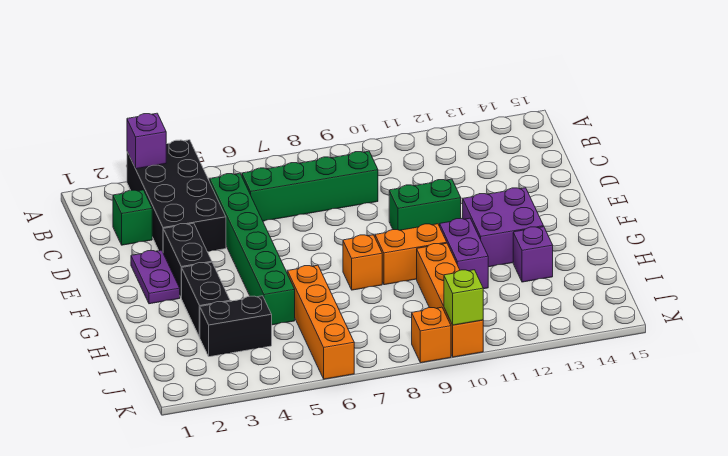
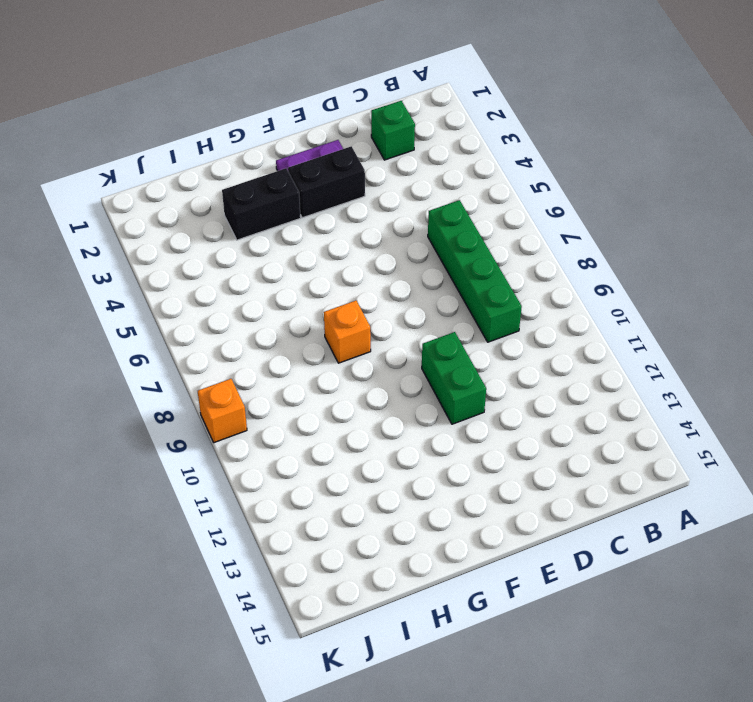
none -> black brick A3:D4 level 1
none -> green brick C5:H5 level 1
none -> purple brick F12:G13 level 1

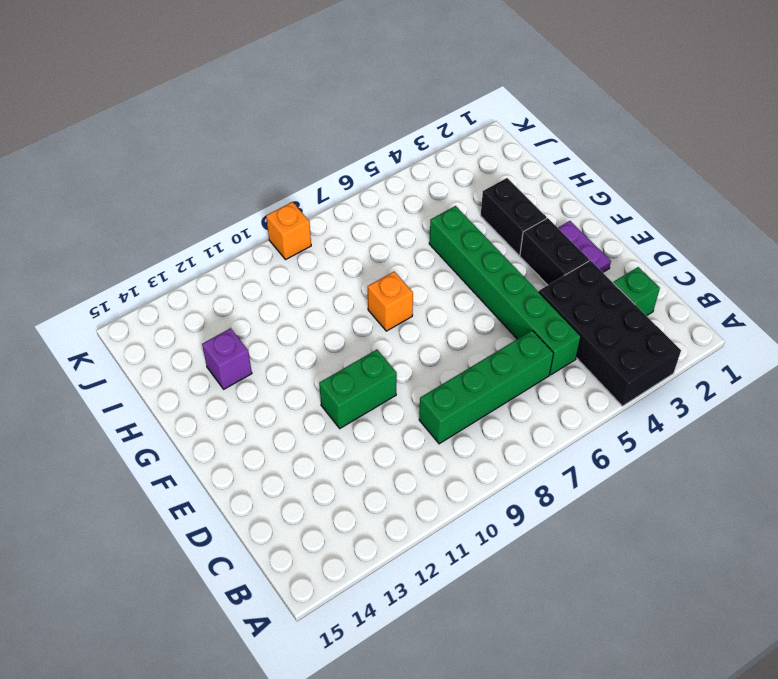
none -> purple brick F12:G13 level 1
none -> orange brick G9:G10 level 1
none -> purple brick G11:H11 level 1

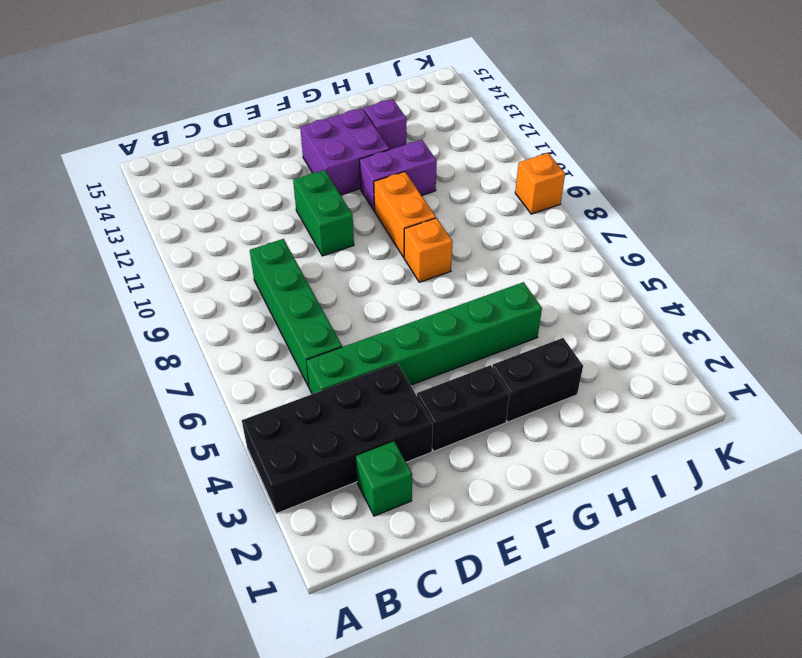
none -> purple plate E2:F2 level 1
none -> orange brick H6:K6 level 1
none -> orange brick H10:K10 level 1

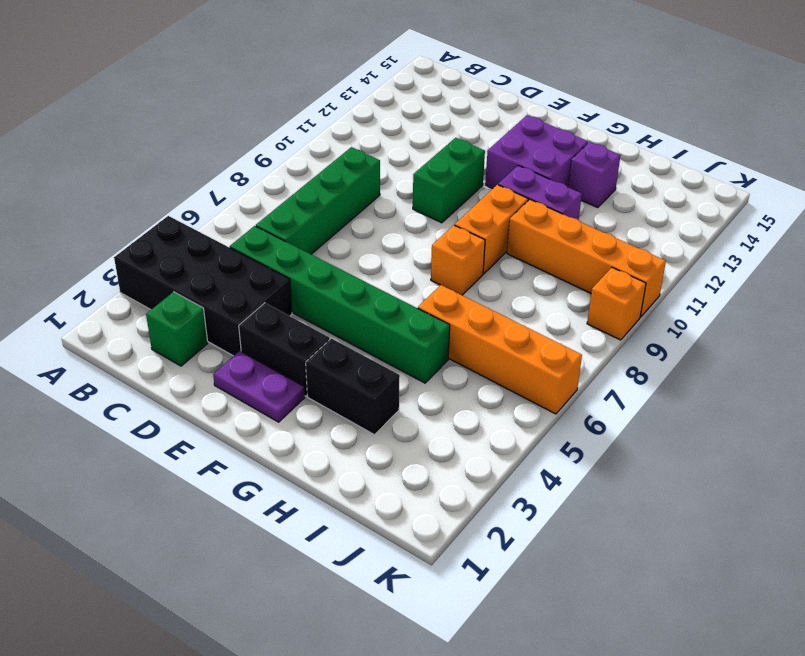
none -> black brick I3:I4 level 1
none -> purple brick A3 level 2
none -> lime brick K10 level 2

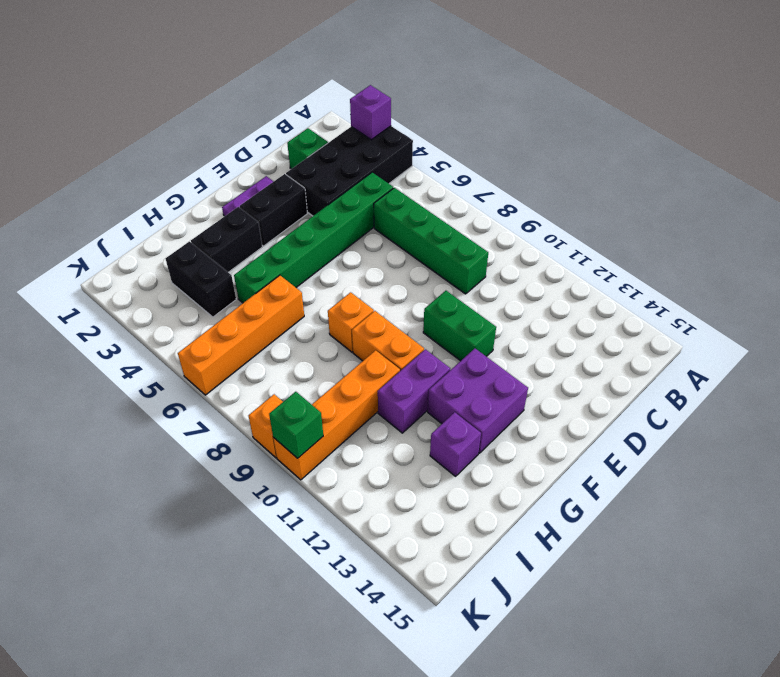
green brick K10 level 2 -> lime brick K10 level 2

